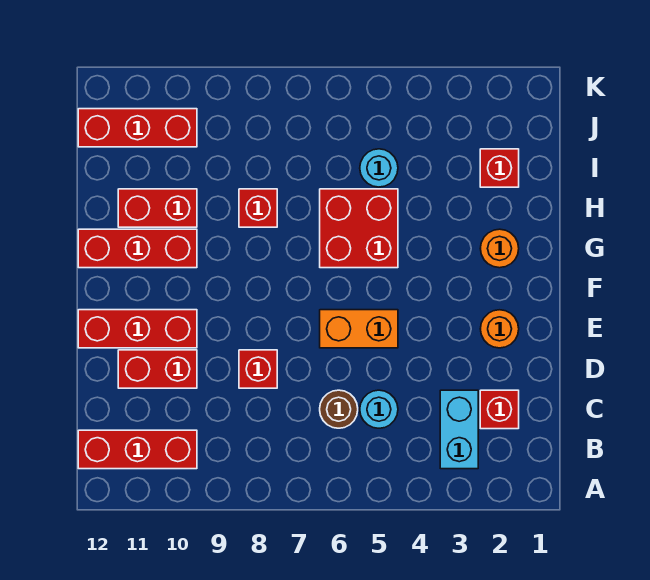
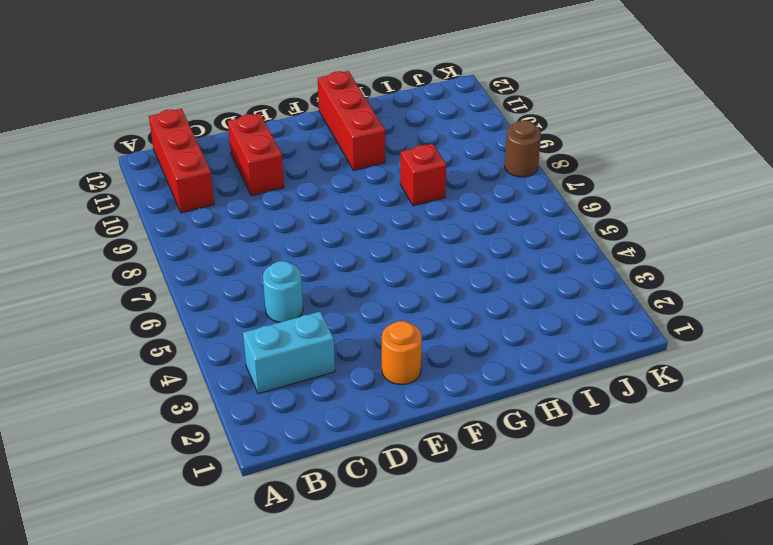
brown round brick K8 level 1 -> brown round brick C6 level 1
none -> red brick C2 level 1
none -> red brick D8 level 1
none -> orange brick E5:E6 level 1

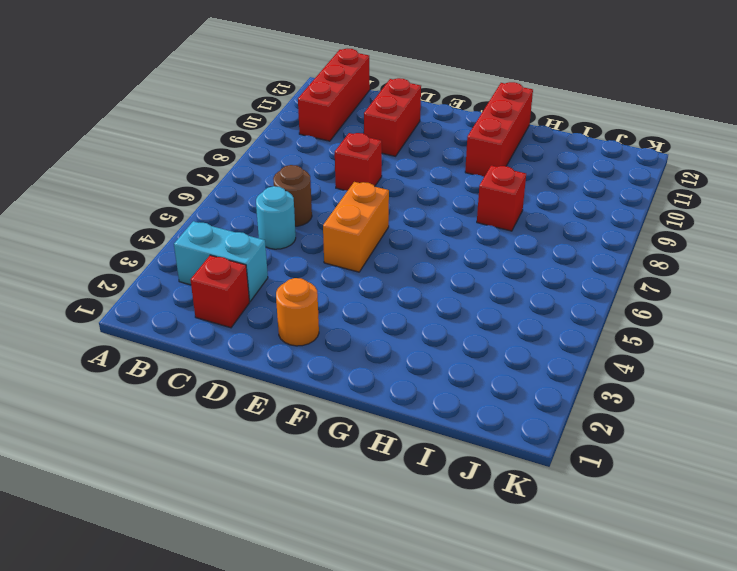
none -> red brick E10:E12 level 1
none -> orange round brick G2 level 1
none -> red brick G5:H6 level 1

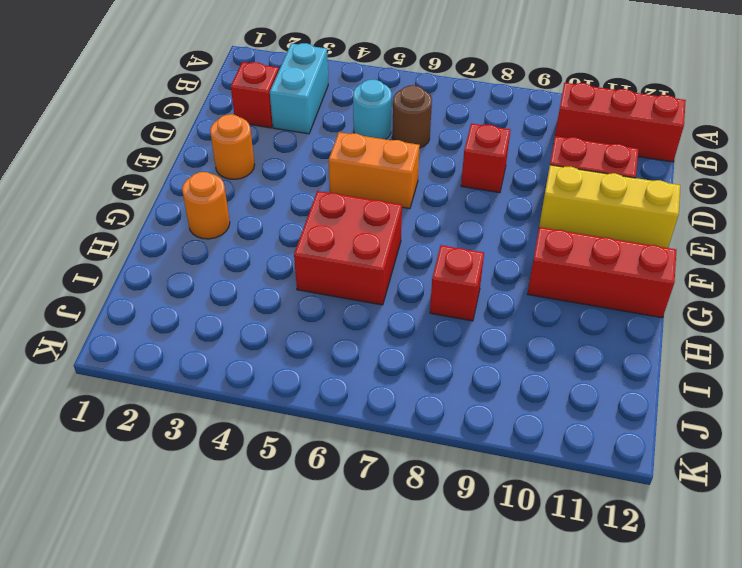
yellow brick E10:E12 level 1 -> red brick E10:E12 level 1
none -> red brick H10:H11 level 1
none -> red brick I2 level 1
none -> cyan round brick I5 level 1

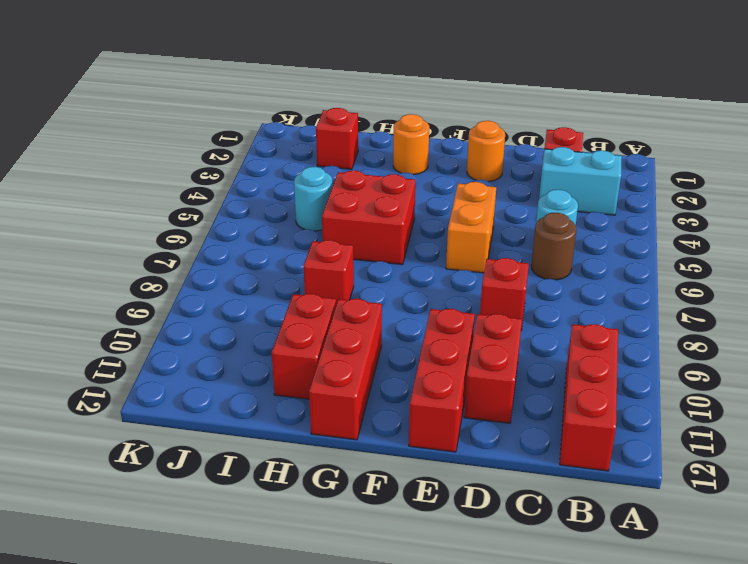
none -> red brick J10:J12 level 1

